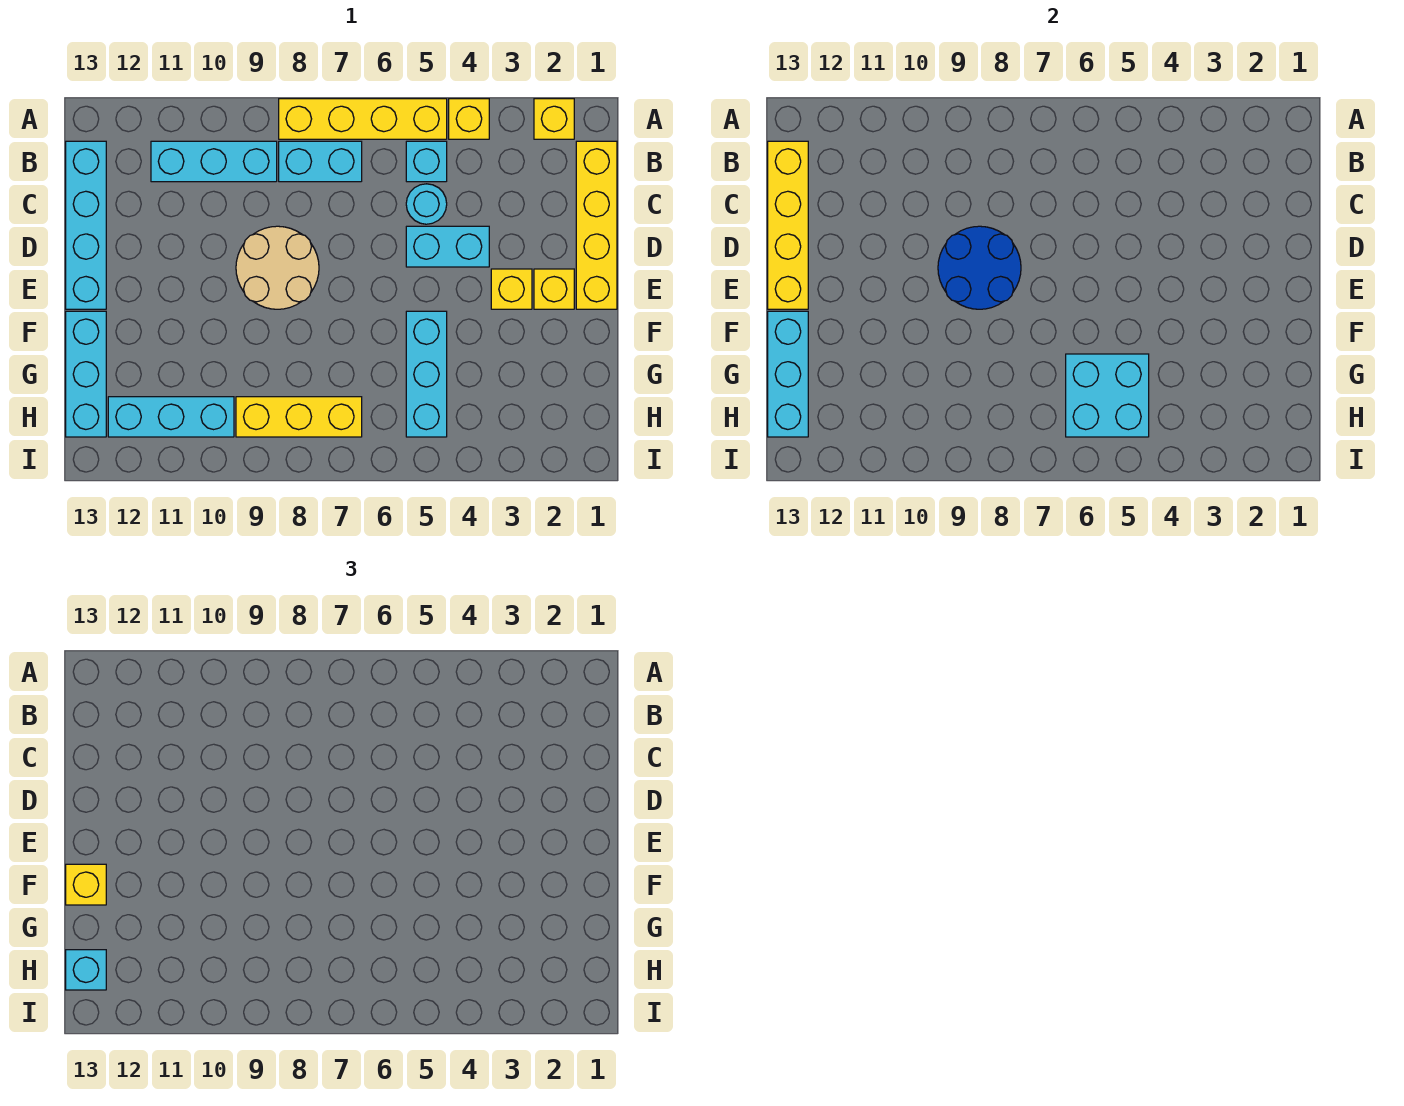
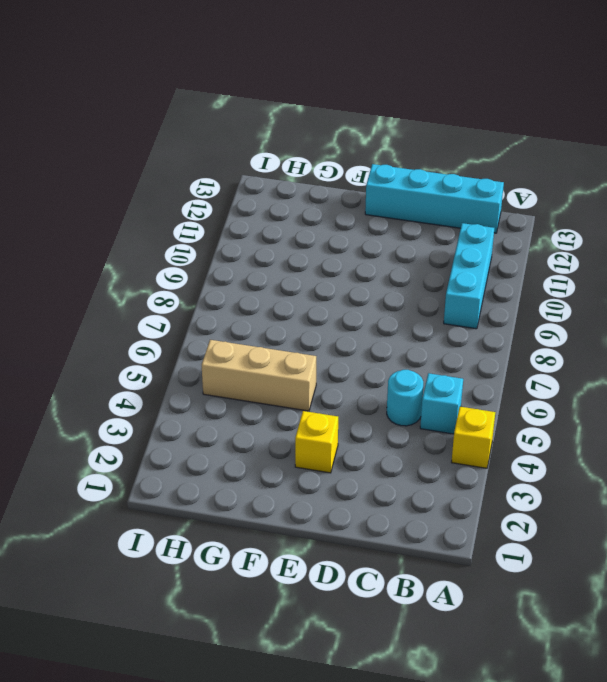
tan brick F5:H5 level 1 -> cyan brick F5:H5 level 1
none -> yellow brick A2 level 1
none -> yellow brick A5:A8 level 1
none -> yellow brick B1:E1 level 1

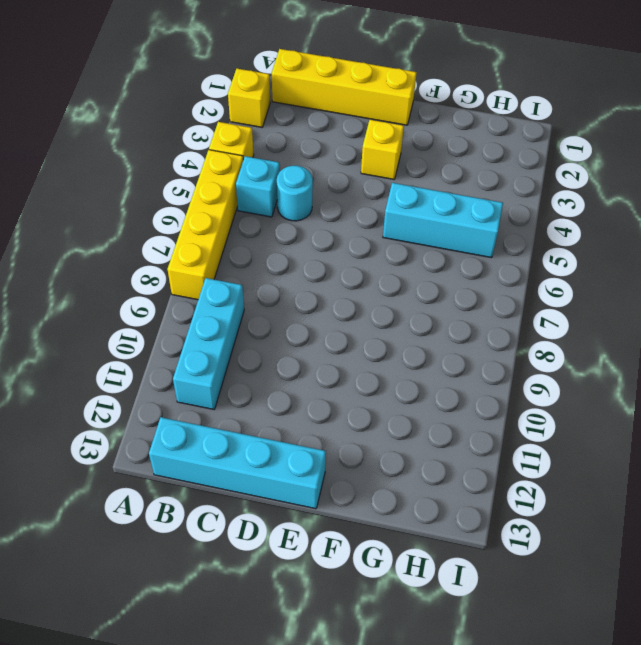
none -> cyan brick B7:B8 level 1
none -> cyan brick D4:D5 level 1
none -> tan round brick D8:E9 level 1

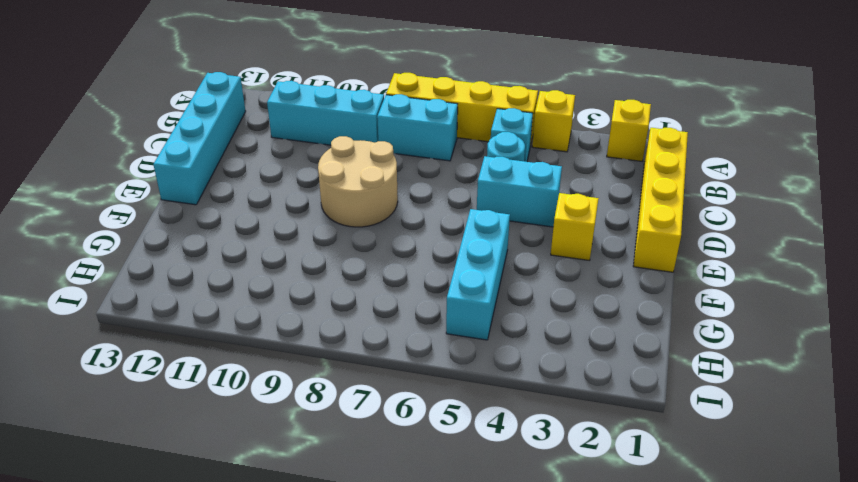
none -> yellow brick E2 level 1
none -> cyan brick F13:H13 level 1
none -> yellow brick H7:H9 level 1

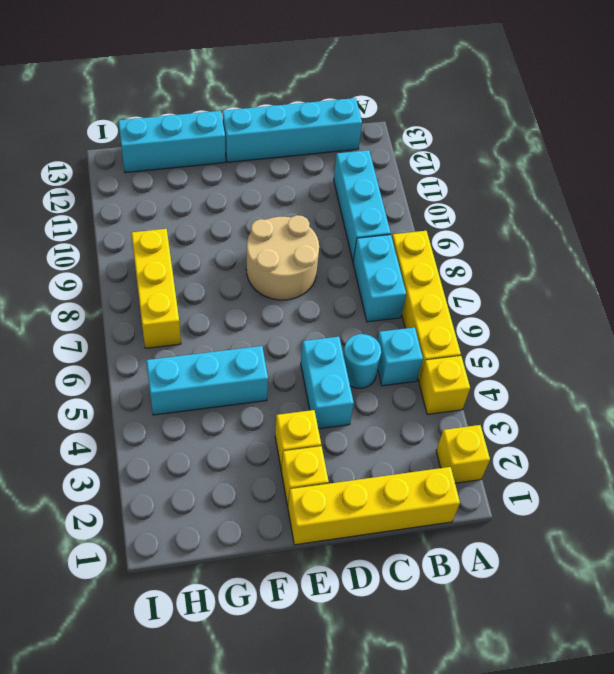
none -> cyan brick H10:H12 level 1
none -> yellow brick B13:E13 level 2
none -> blue round brick D8:E9 level 2

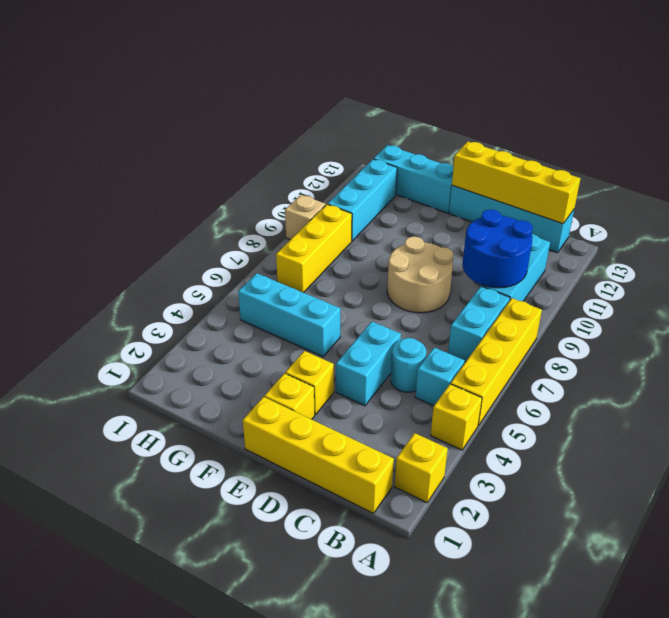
blue round brick B9:C10 level 2 -> blue round brick D8:E9 level 2
tan brick I9 level 1 -> none
none -> cyan brick F13:H13 level 2
none -> cyan brick G5:H6 level 2
none -> yellow brick F13 level 3

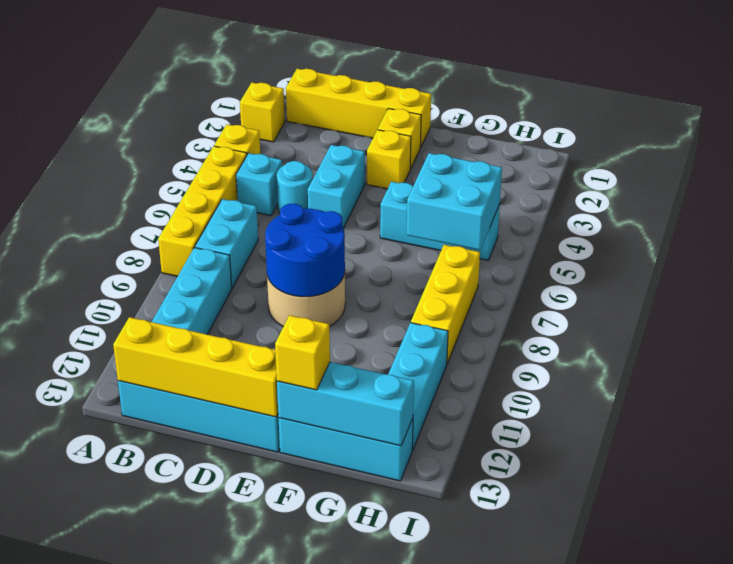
none -> cyan brick H13 level 3

